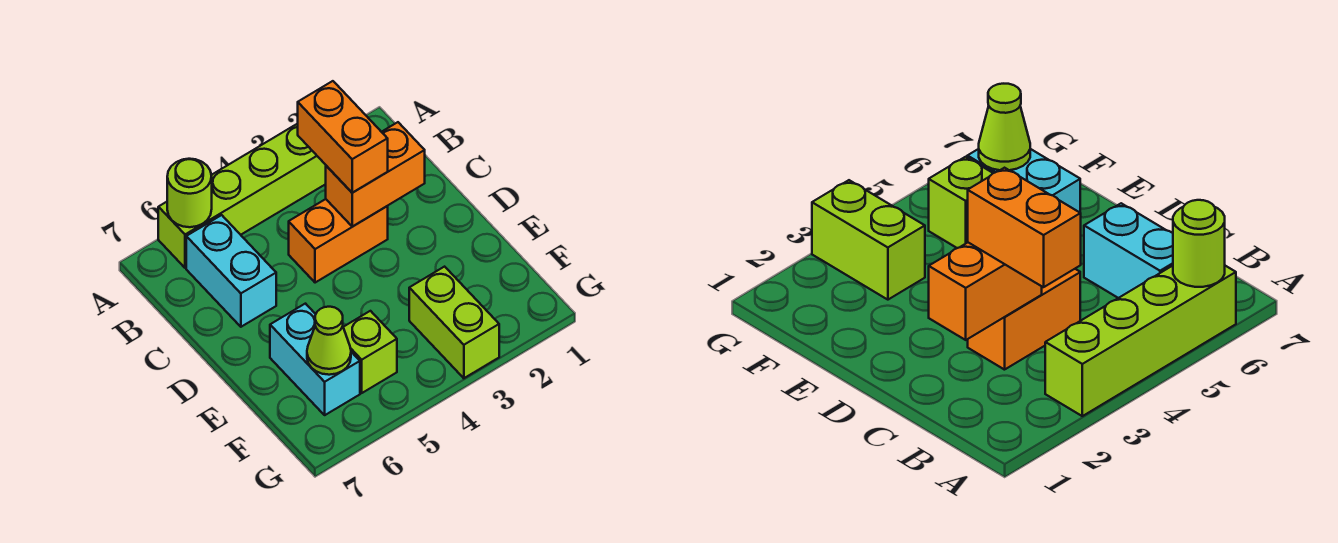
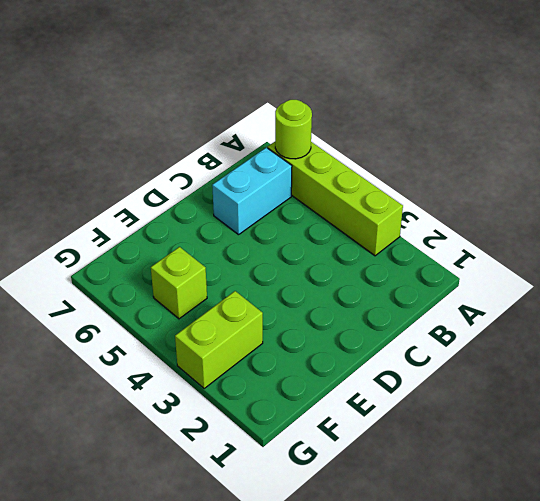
none -> orange brick C3:C4 level 1
none -> cyan brick E6:F6 level 1

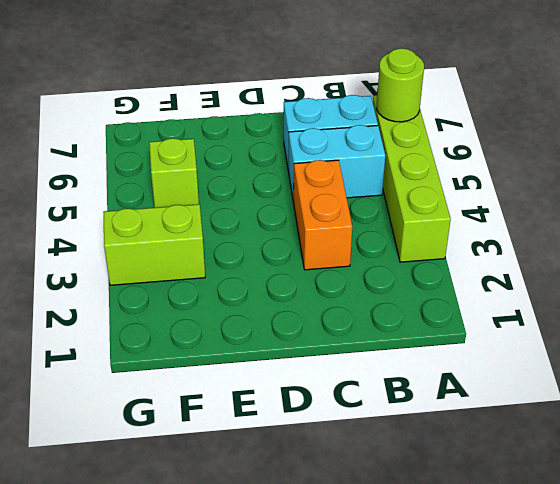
cyan brick B5:C5 level 1 -> cyan brick E6:F6 level 1
none -> orange brick C2:C3 level 2
none -> lime cone F6 level 2

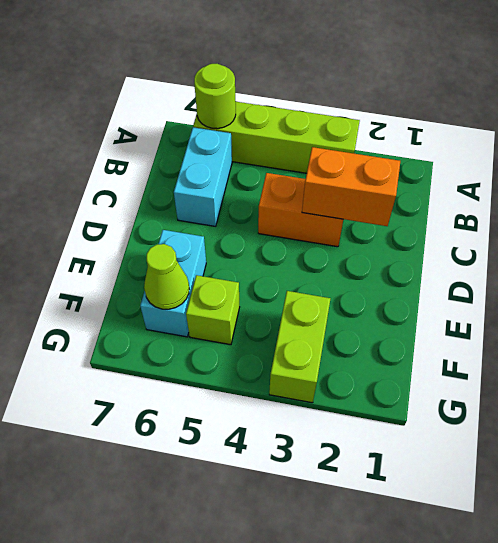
none -> orange brick B3:C3 level 3

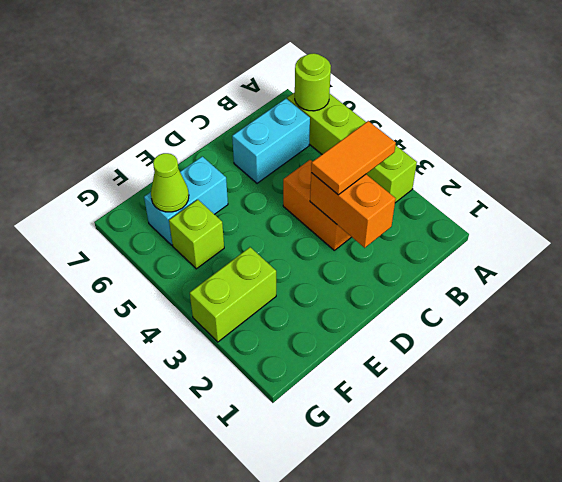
orange tile B3:C3 level 3 -> orange brick B3:C3 level 3

